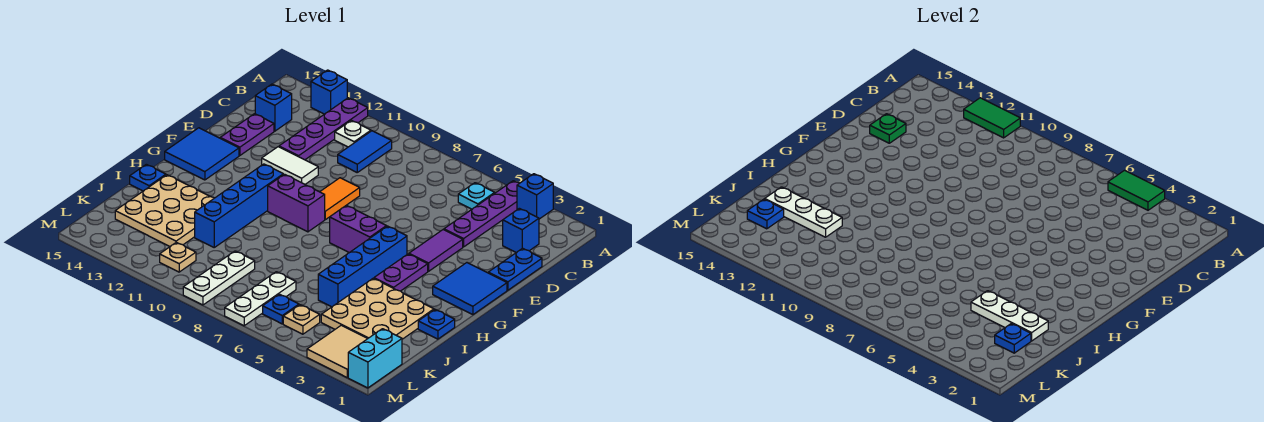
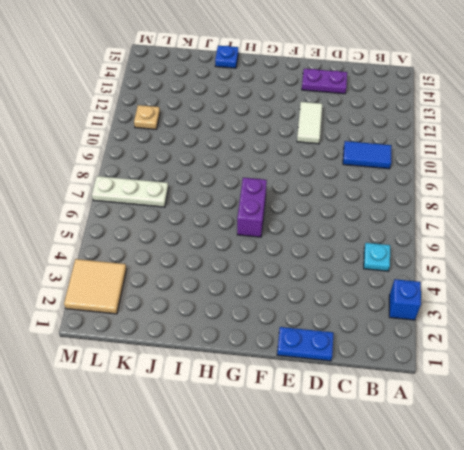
none -> purple plate A4:D4 level 1
none -> purple plate A12:D12 level 1
none -> blue brick A13 level 1
none -> white plate B11 level 1

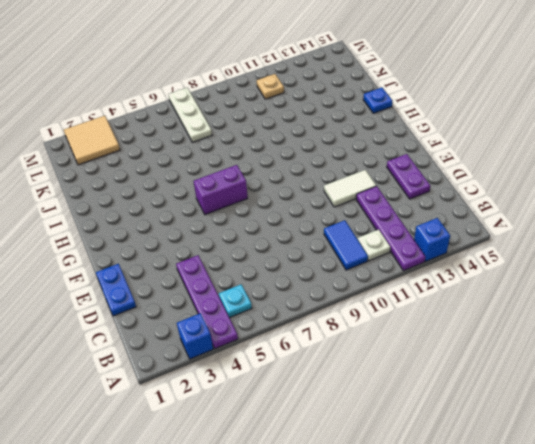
none -> blue brick C2 level 1
none -> blue brick C14 level 1
none -> purple tile E4:F4 level 1
none -> orange tile E9:F9 level 1

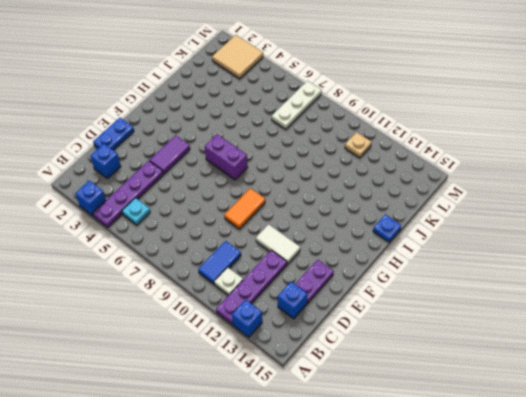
none -> blue tile F1:G2 level 1
none -> blue tile F14:G15 level 1
none -> purple plate G4:H4 level 1
none -> blue brick G5:J5 level 1

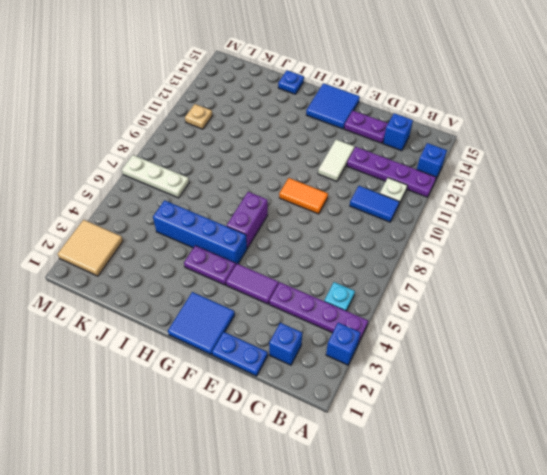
none -> purple brick G9:G10 level 1
none -> blue brick G11:J11 level 1
none -> blue plate I1 level 1
none -> tan plate I2:K4 level 1

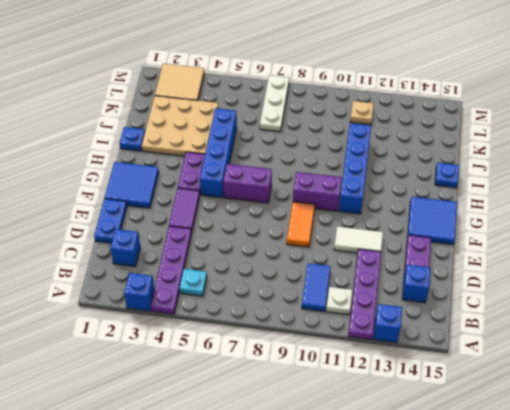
none -> tan plate I12:K14 level 1
none -> white plate K9:M9 level 1
none -> cyan brick L1:M1 level 1
none -> tan plate L5 level 1

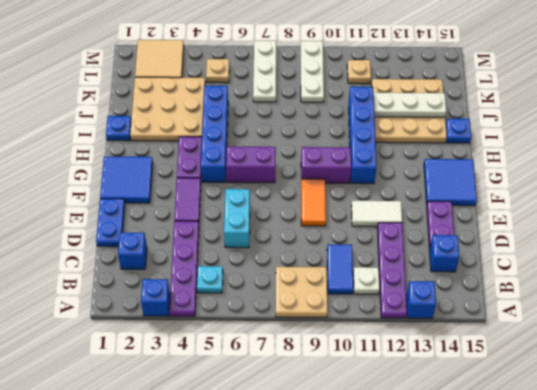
tan plate A8:B9 level 1 -> none
cyan brick D6:E6 level 1 -> cyan brick L1:M1 level 1
none -> blue plate L6 level 1
none -> green tile A4:A5 level 2
none -> green tile A11:A12 level 2
none -> green plate D14 level 2

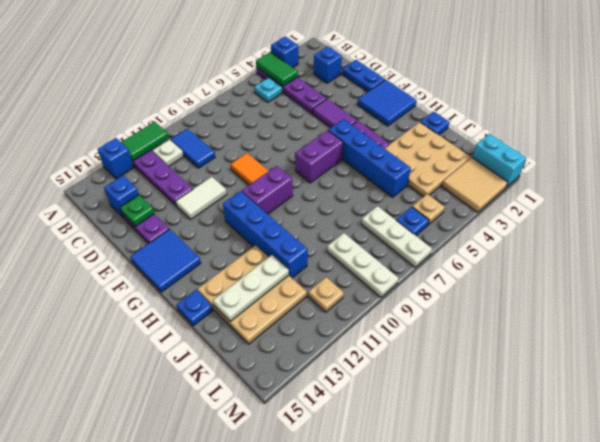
green tile A4:B4 level 2 -> green tile A4:A5 level 2
none -> white plate J2:J4 level 2
none -> blue plate K2 level 2
none -> blue plate K14 level 2

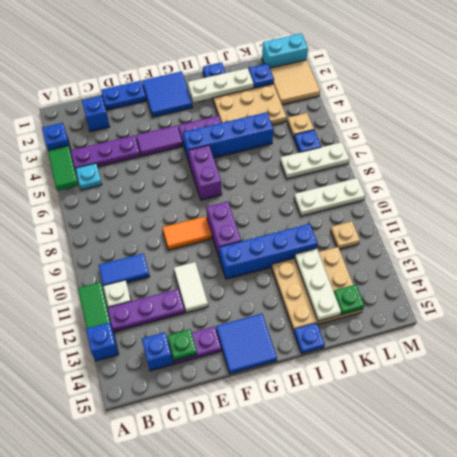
white plate H2:J2 level 2 -> white plate J2:J4 level 2
green plate K14 level 2 -> blue plate K14 level 2

